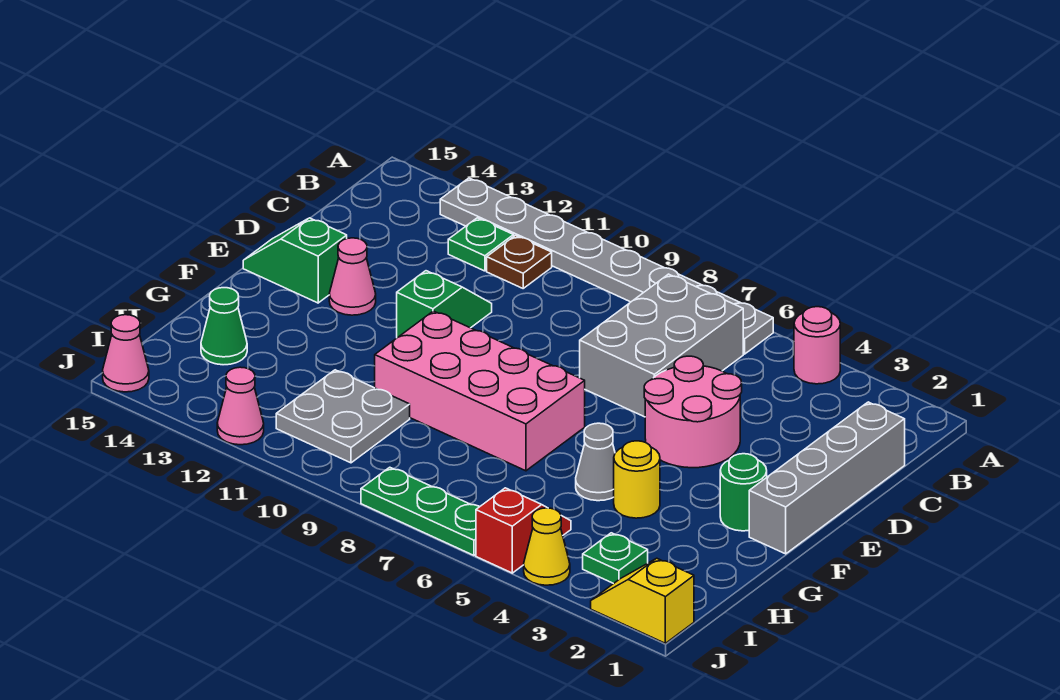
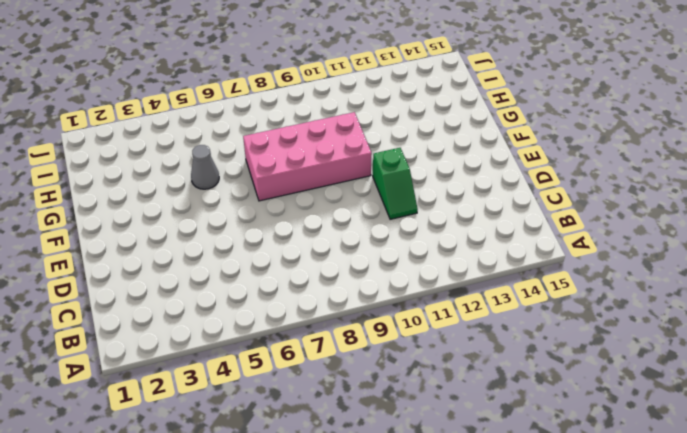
none -> pink round brick A4 level 1
none -> grey plate A6:A13 level 1
none -> grey brick B6:D7 level 1

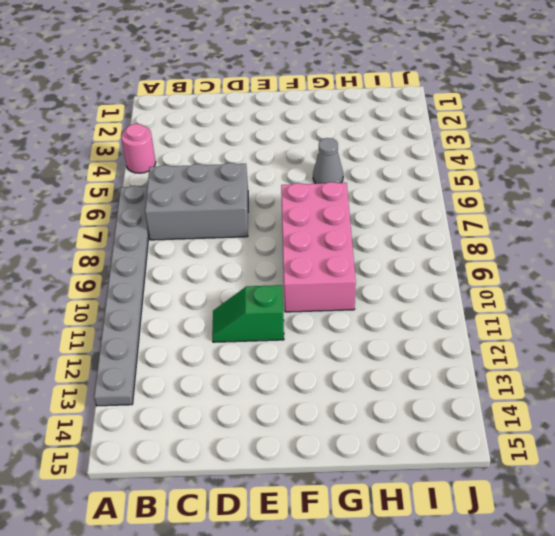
none -> brown plate B11 level 1
none -> green plate B12 level 1
none -> grey brick C1:F1 level 1

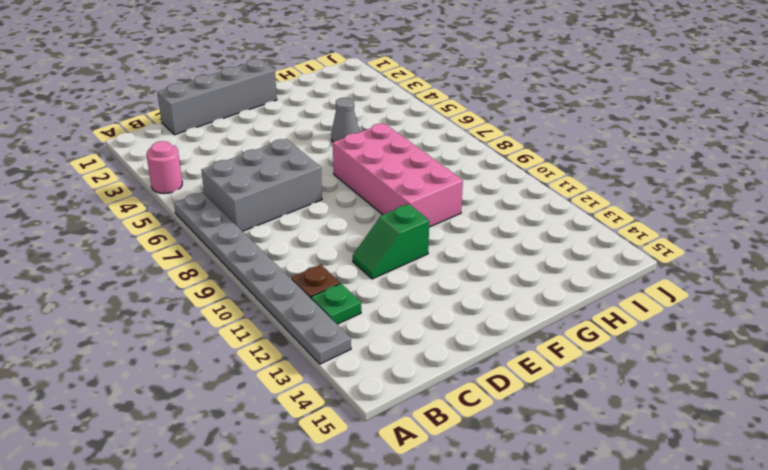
none -> pink round brick D4:E5 level 1
none -> pink cone E13 level 1
none -> green slope E14:E15 level 1 top 14

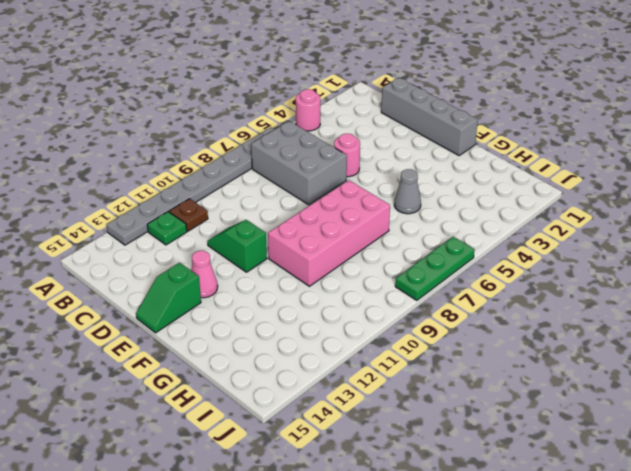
pink round brick D5 level 1 -> pink round brick D4:E5 level 1
none -> green round brick F2 level 1
none -> yellow round brick G4 level 1
none -> grey plate H10:I11 level 1

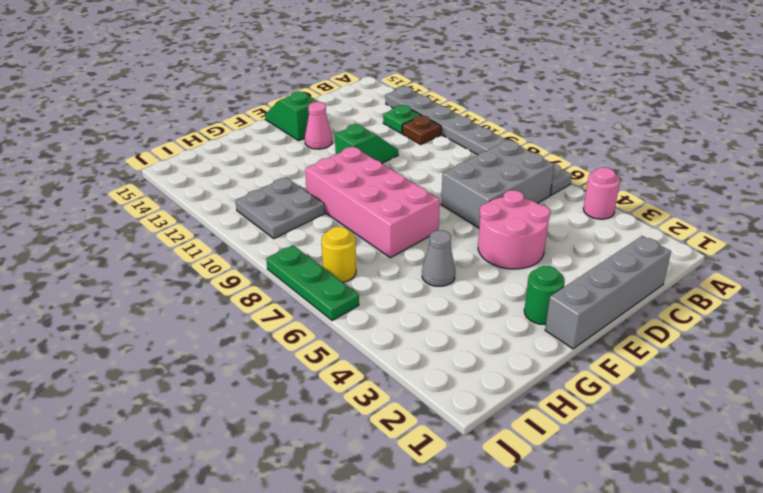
yellow round brick I7 level 1 -> yellow round brick G4 level 1
none -> green cone H14 level 1
none -> green plate I3 level 1
none -> red slope I5:J5 level 1 top J

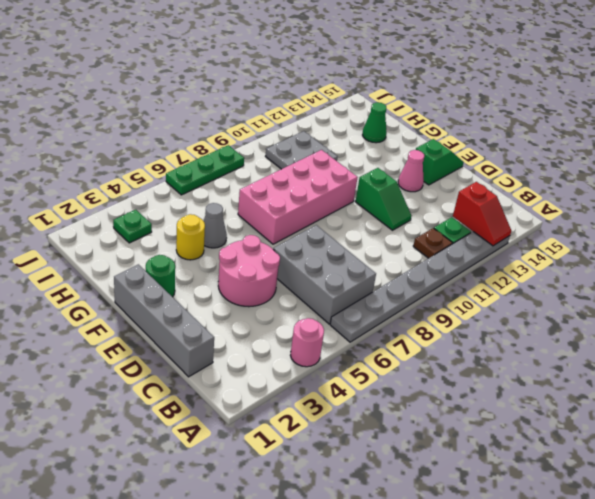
red slope A13:B13 level 2 top B -> red slope I5:J5 level 1 top J
none -> yellow slope J1:J2 level 1 top 1
none -> yellow cone J4 level 1
none -> pink cone J12 level 1

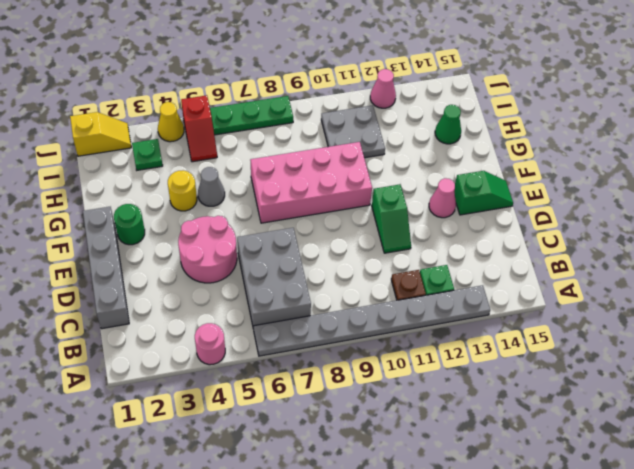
none -> pink cone J15 level 1

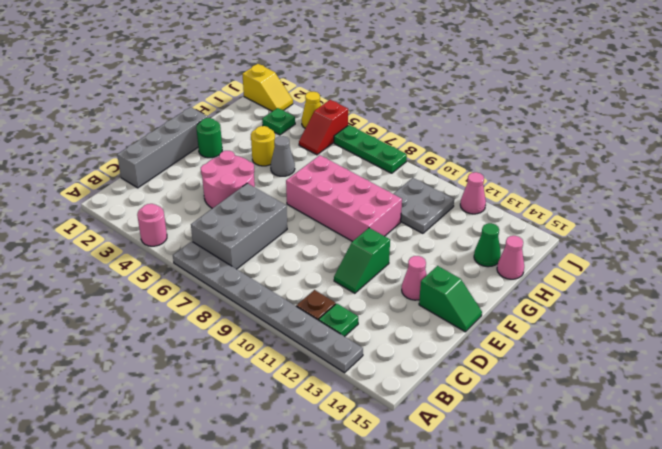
pink cone H15 level 1 -> pink cone J15 level 1

